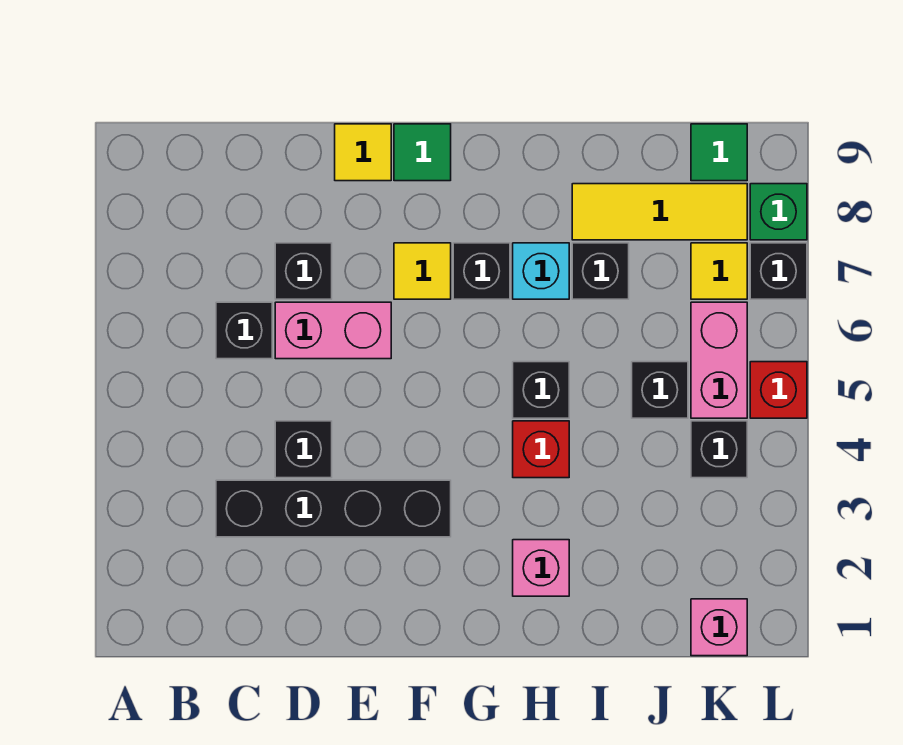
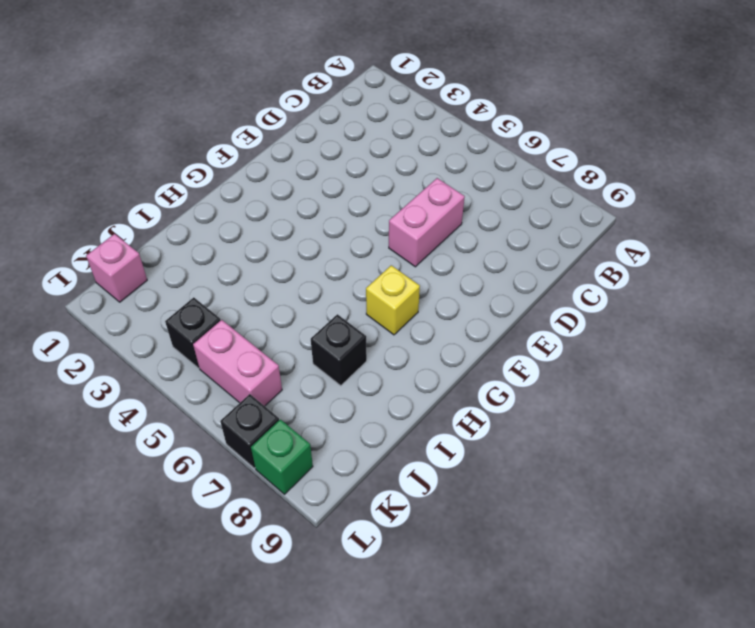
yellow brick G7 level 1 -> black brick G7 level 1
none -> black brick C3:F3 level 1
none -> black brick C6 level 1
none -> black brick D4 level 1

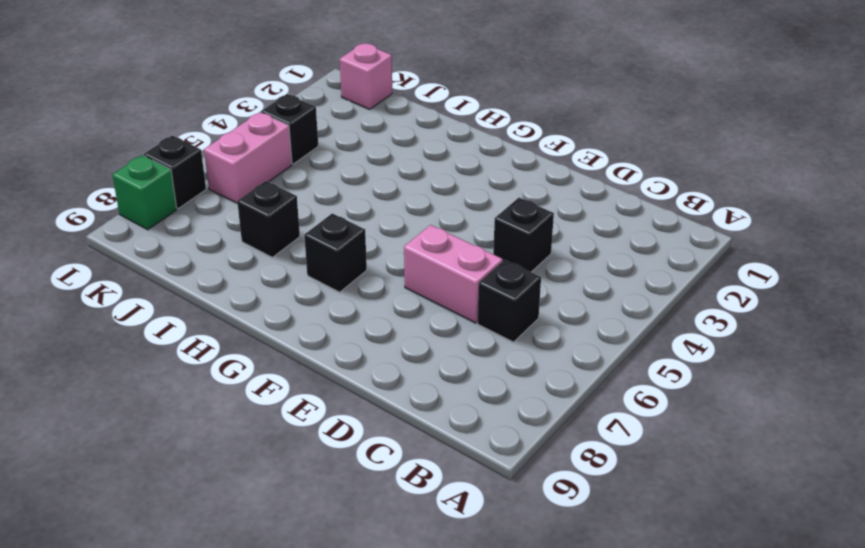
none -> black brick C3:F3 level 1
none -> black brick D7 level 1
none -> yellow tile E9 level 1

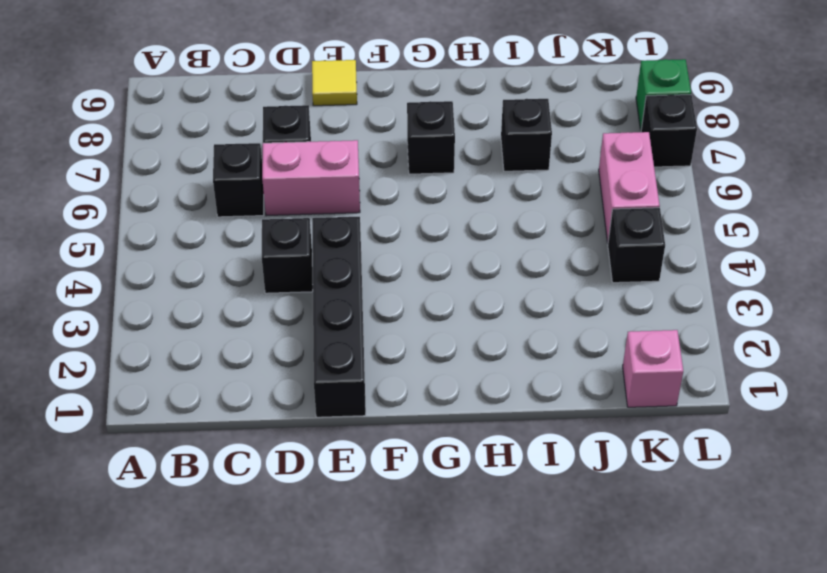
black brick E1:E4 level 1 -> black brick C3:F3 level 1
none -> yellow tile F7 level 1
none -> green tile F9 level 1
none -> pink brick H2 level 1

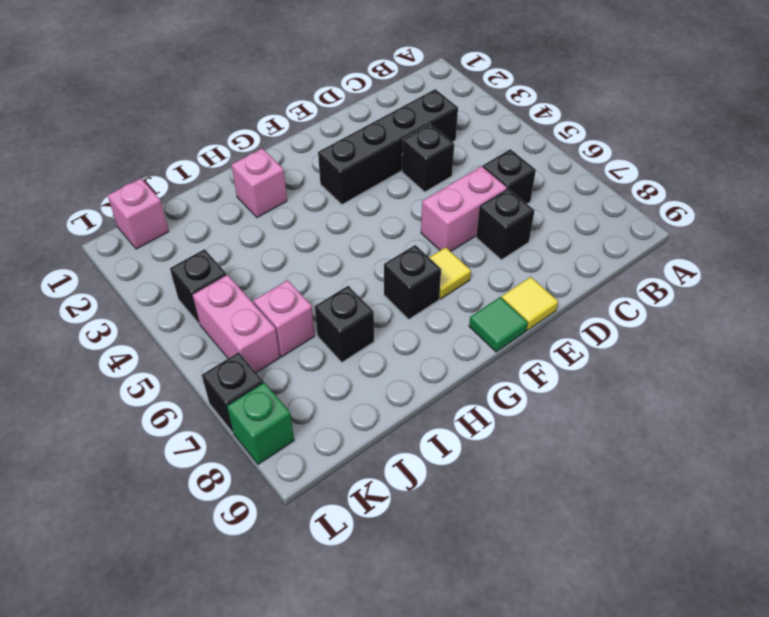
pink brick J6 level 1 -> none
none -> red brick H4 level 1
none -> black brick H5 level 1
none -> cyan brick H7 level 1

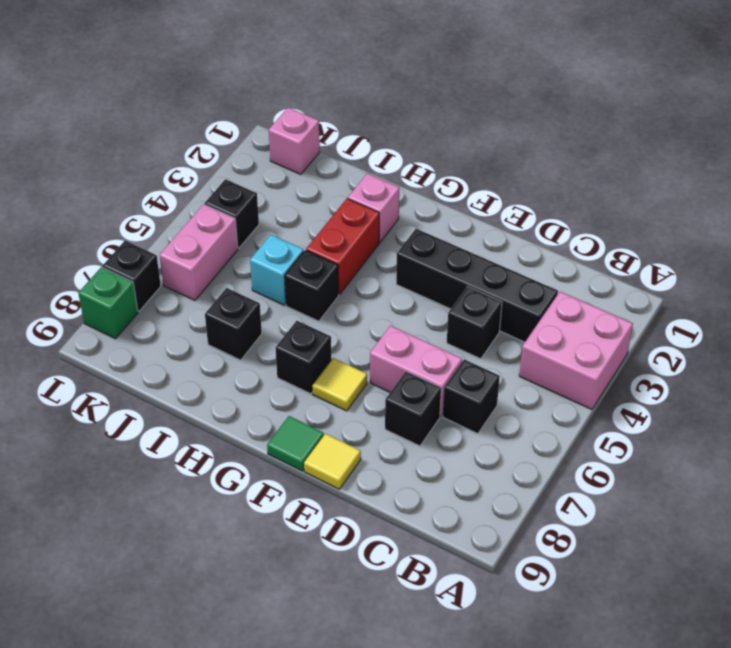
pink brick A3:B4 level 1 -> none
red brick H3:H4 level 1 -> red brick H4 level 1
cyan brick I5 level 1 -> cyan brick H7 level 1
none -> yellow tile I8:K8 level 1
none -> black brick J5 level 1
none -> yellow tile K7 level 1

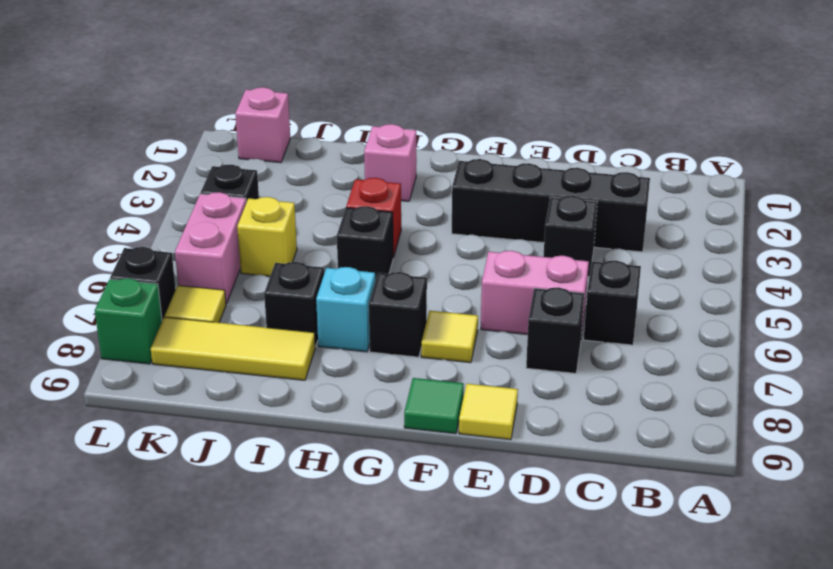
yellow brick J5 level 1 -> black brick J5 level 1
none -> green tile K9 level 1
none -> red brick L5 level 1

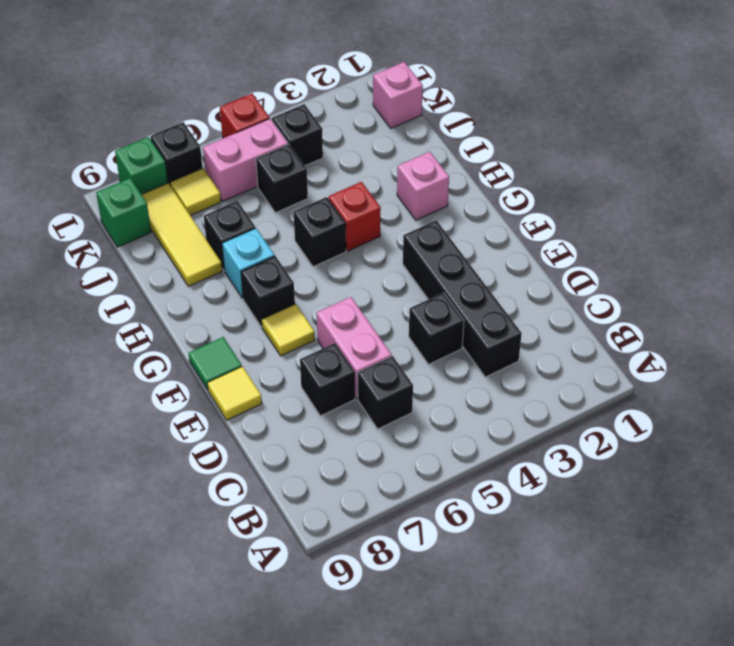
green brick K9 level 1 -> green tile K9 level 1

